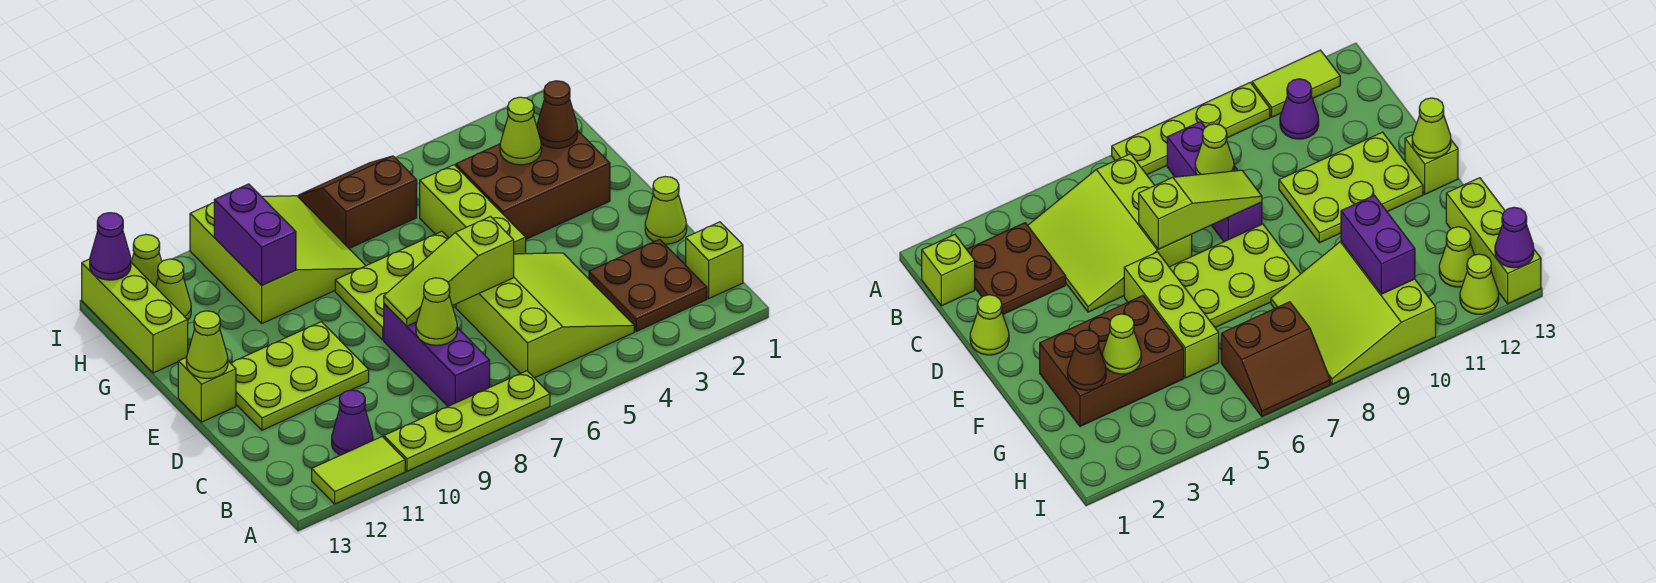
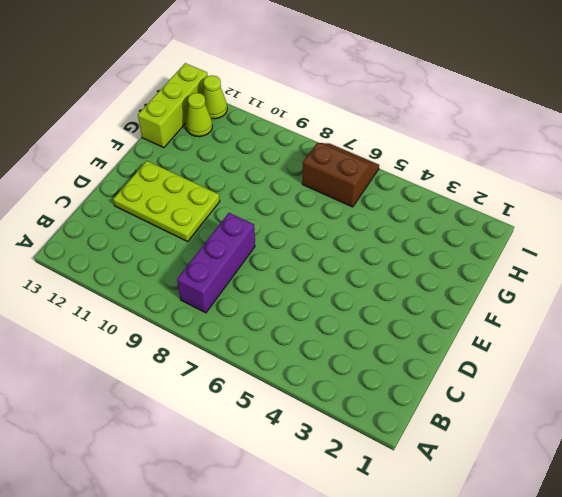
none -> lime plate A7:A10 level 1
none -> lime tile A11:A12 level 1
none -> lime brick B1 level 1

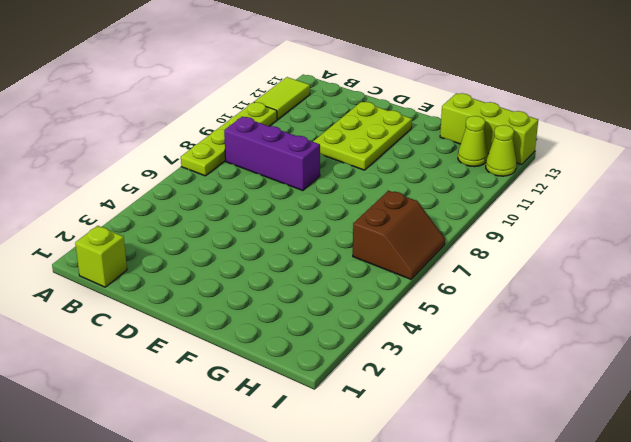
none -> brown plate B2:C3 level 1
none -> lime slope B4:D6 level 1 top 6
none -> purple cone B11 level 1

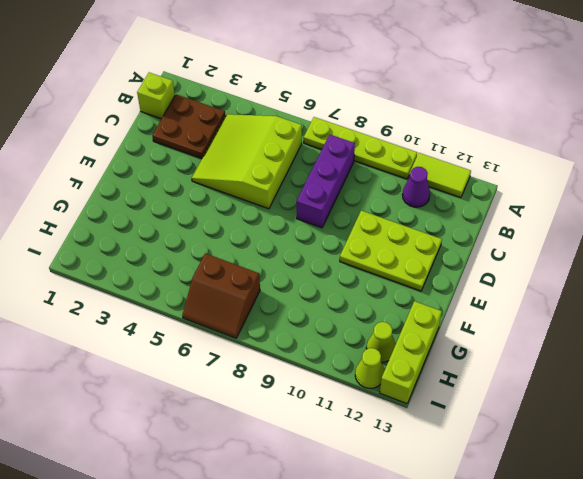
none -> lime cone D1 level 1
none -> lime brick E5:G5 level 1
none -> lime plate E6:F8 level 1

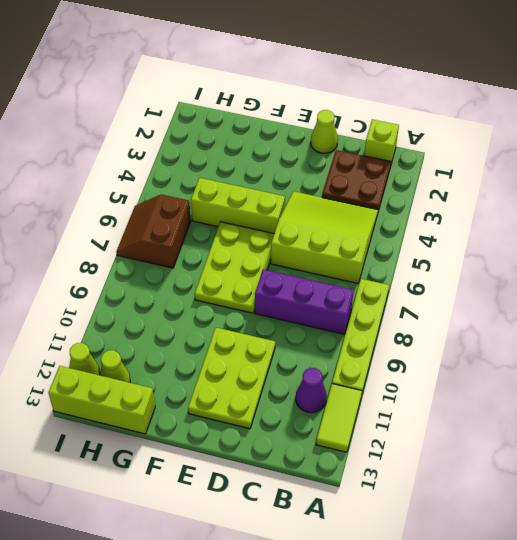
none -> lime brick E13 level 1
none -> brown brick F2:G4 level 1
none -> lime slope G8:I10 level 1 top 10

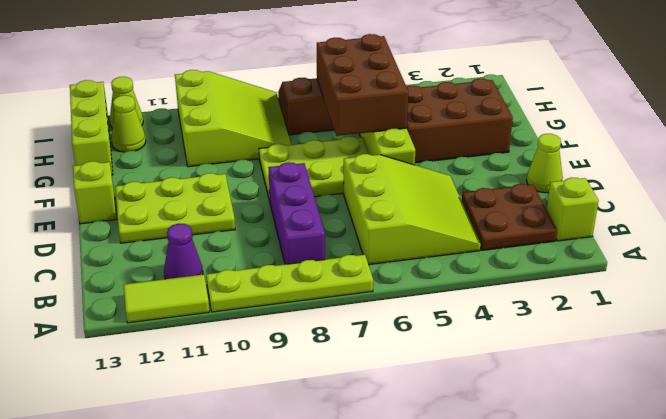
brown brick F5:H6 level 2 -> none
none -> lime cone C8 level 2
none -> lime slope D6:D8 level 2 top 6
none -> lime cone E13 level 2

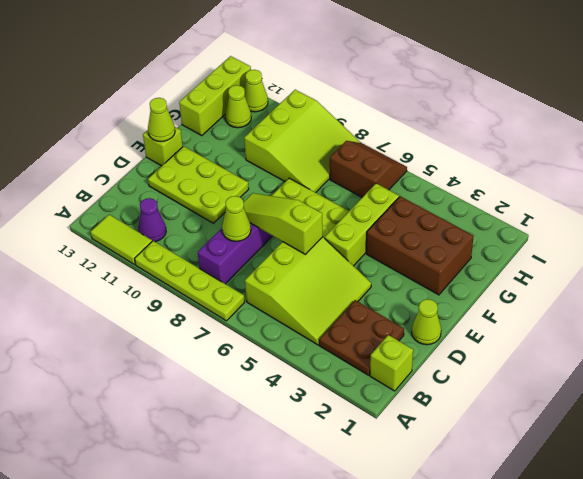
none -> brown cone G2 level 2
none -> lime cone G3 level 2
none -> purple brick G10:H10 level 2

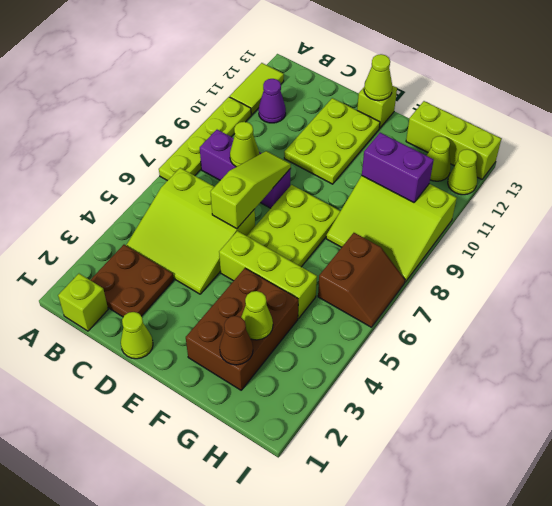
none -> purple cone I13 level 2

